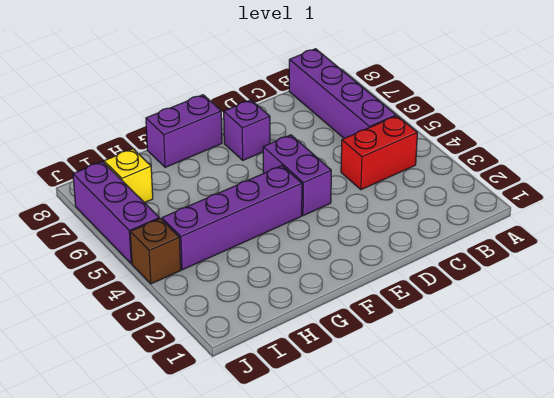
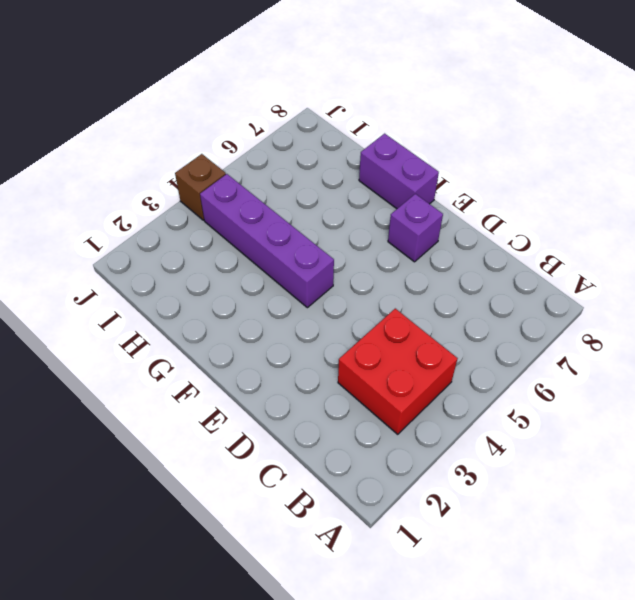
red brick B3:C4 level 1 -> red brick B4:C4 level 1
none -> purple brick B5:B8 level 1
none -> purple brick E4:E5 level 1

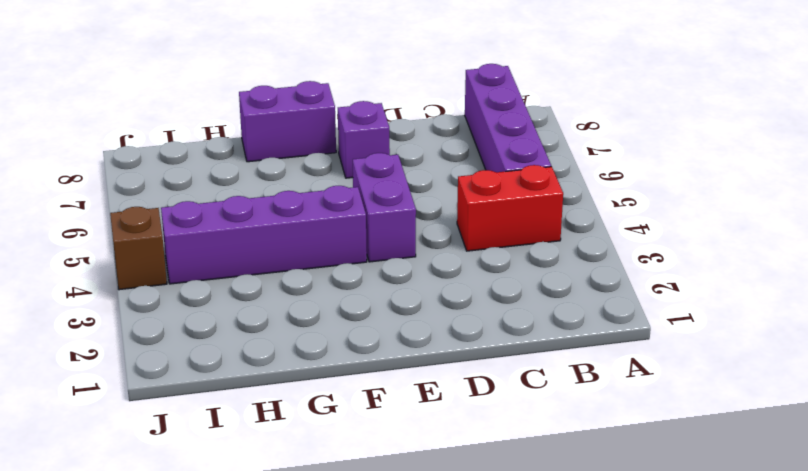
none -> yellow brick I7 level 1
none -> purple brick J5:J7 level 1

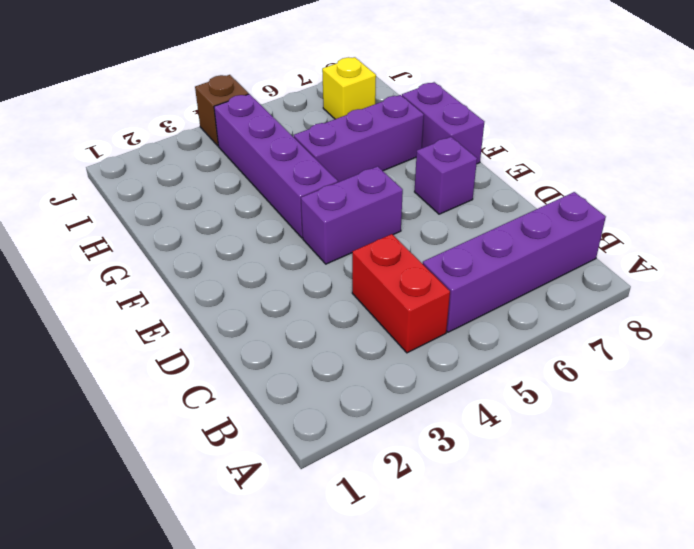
purple brick G5:G7 level 1 -> purple brick J5:J7 level 1

